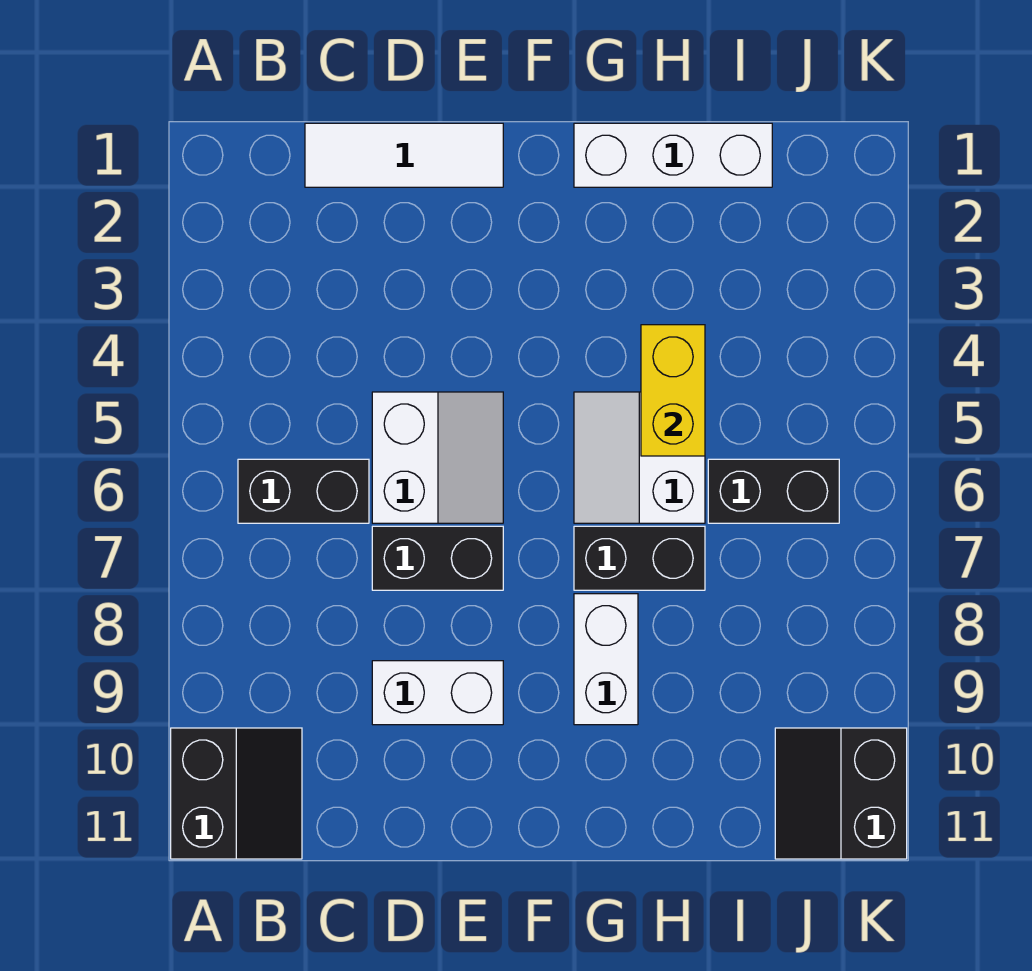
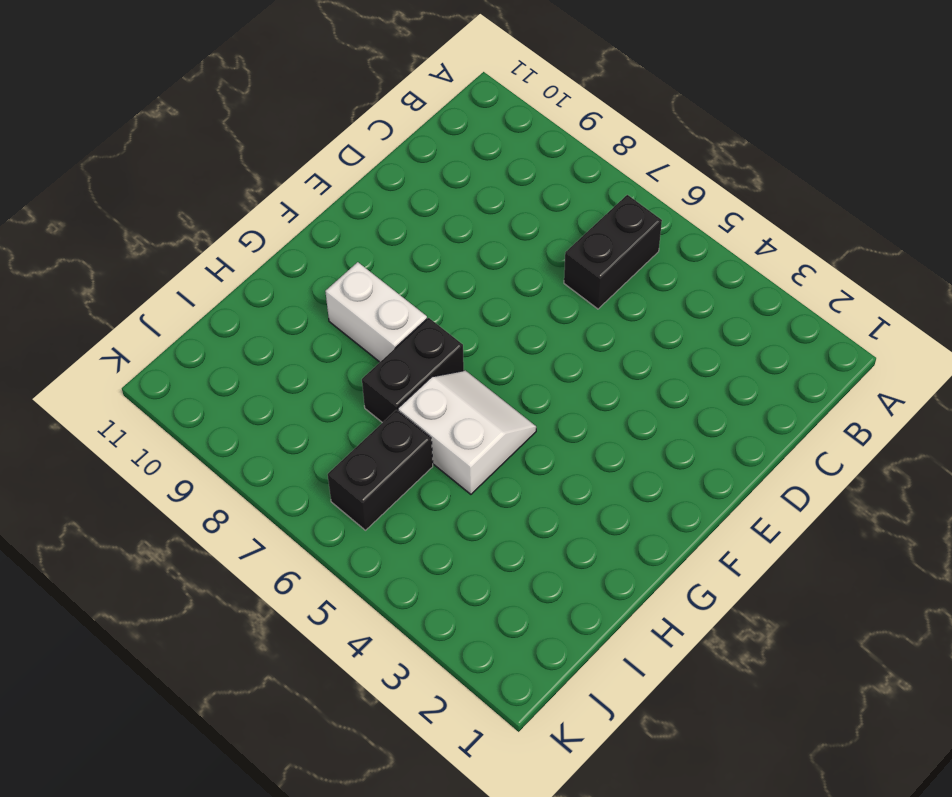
none -> black slope A10:B11 level 1 top A
none -> white tile C1:E1 level 1
none -> white slope D5:E6 level 1 top D

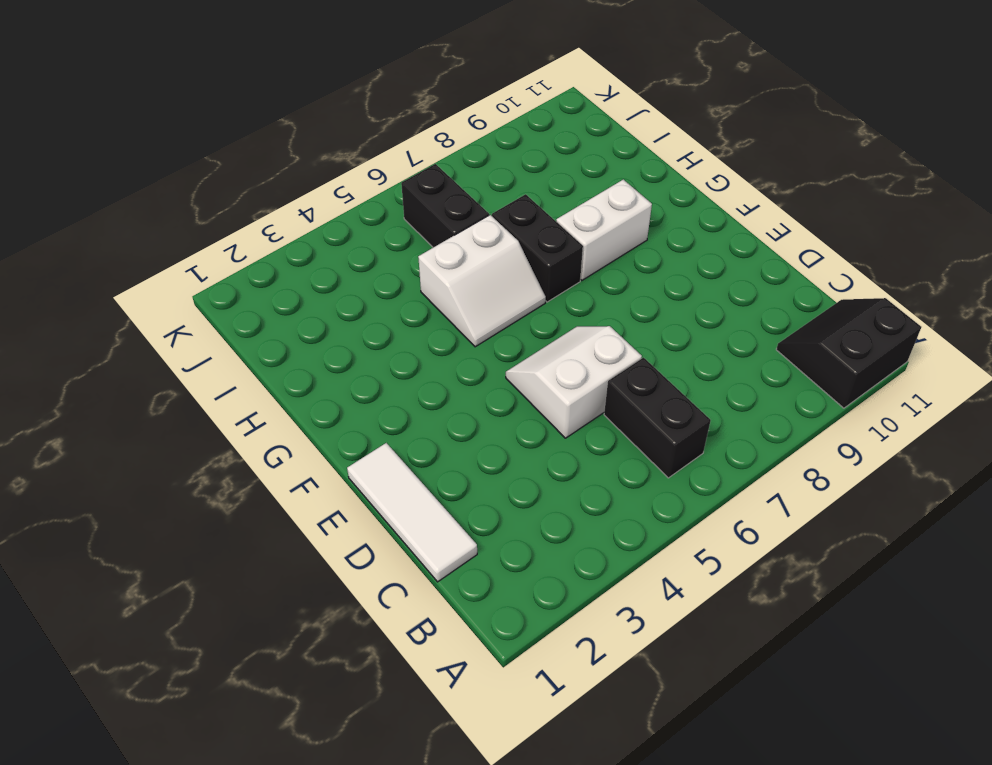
none -> black brick D7:E7 level 1
none -> white brick D9:E9 level 1
none -> white brick G1:I1 level 1

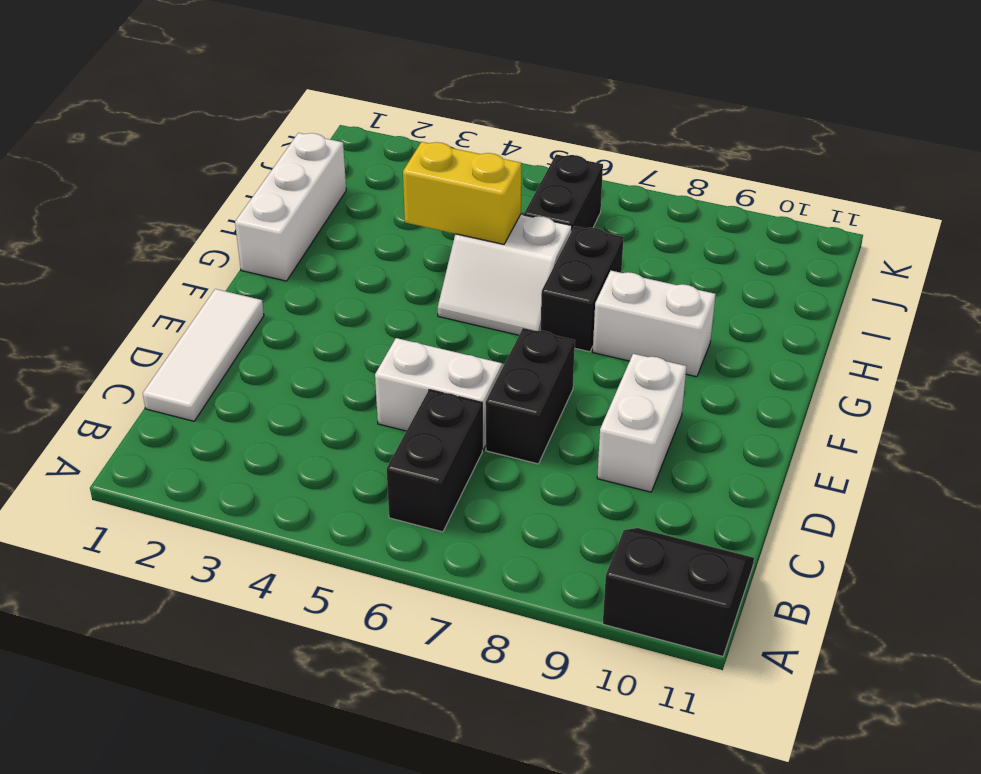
none -> black slope J10:K11 level 1 top K

